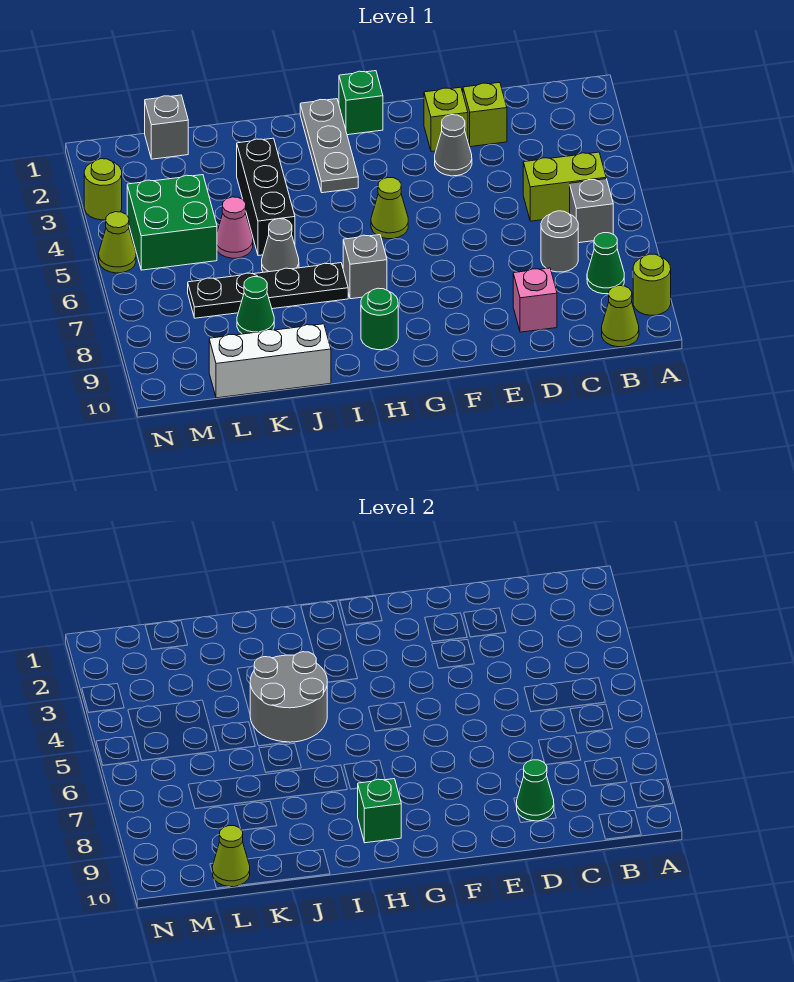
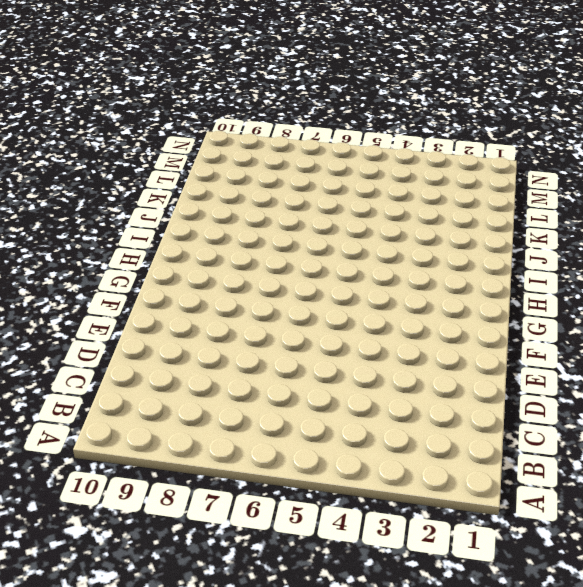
none -> lime round brick A9 level 1
none -> lime brick B5:C5 level 1
none -> grey brick B6 level 1

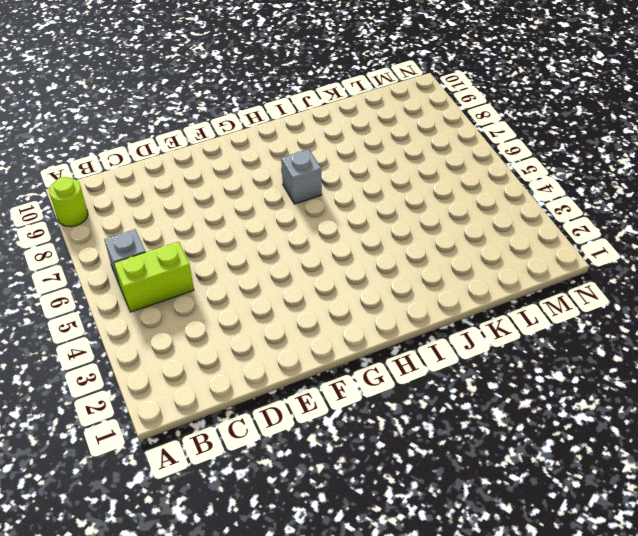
none -> green cone B8 level 1
none -> lime cone B10 level 1
none -> grey round brick C7 level 1

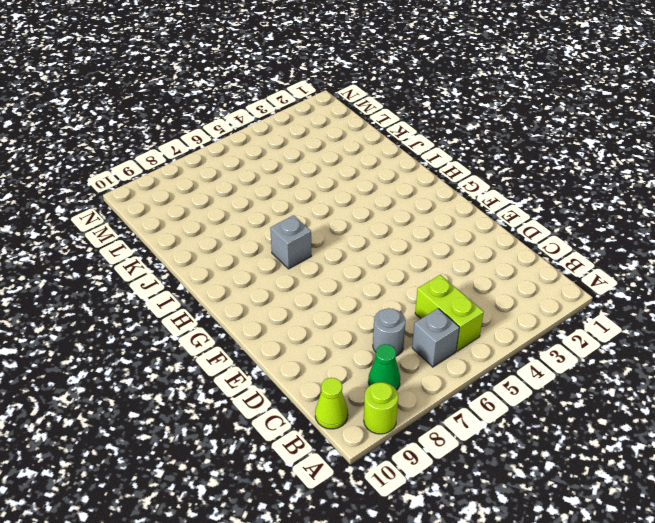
none -> lime brick D2 level 1
none -> pink brick D9 level 1
none -> lime brick E2 level 1

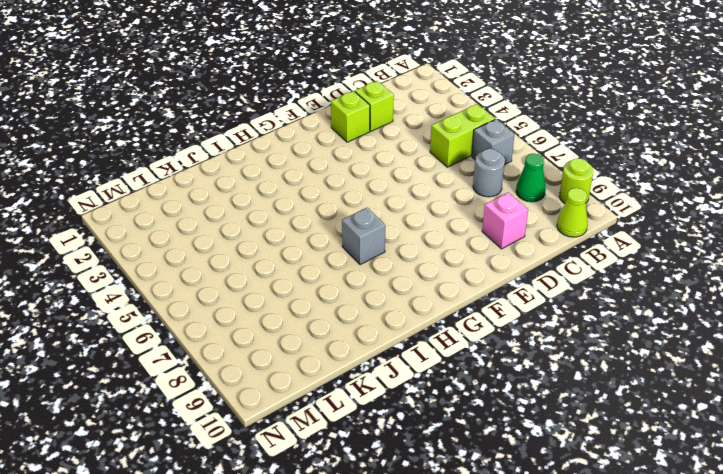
none -> grey cone E3 level 1
none -> green brick G1 level 1
none -> lime cone G5 level 1

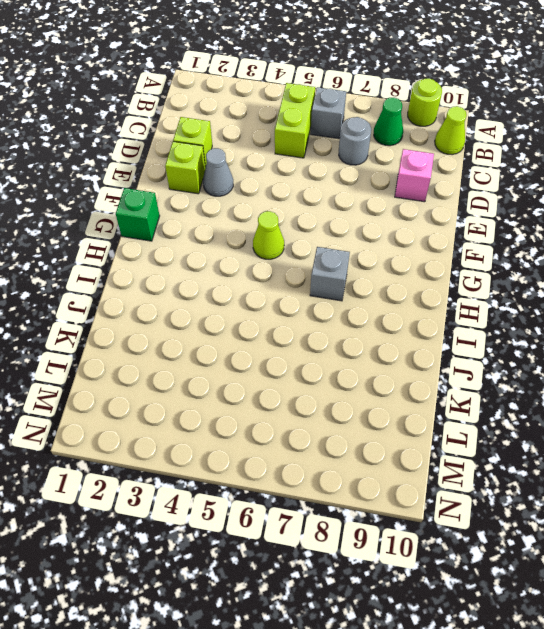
none -> grey plate H1:H3 level 1
none -> green round brick H9 level 1
none -> black plate I7:L7 level 1

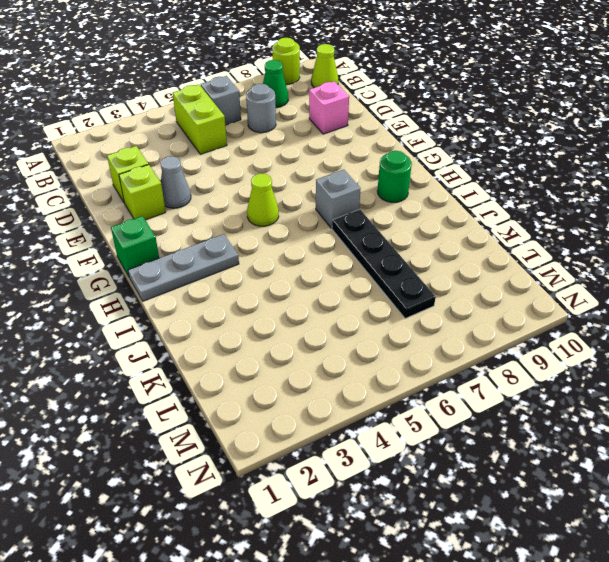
none -> black brick J3:J5 level 1
none -> grey cone J6 level 1
none -> white brick J10:L10 level 1

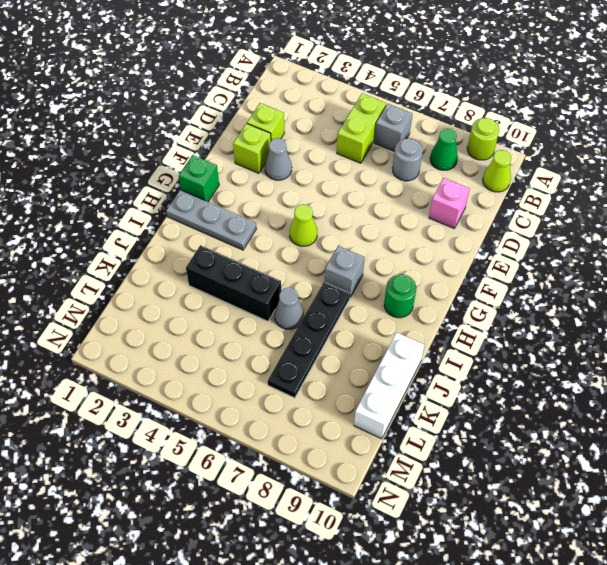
none -> pink cone K5 level 1
none -> green cone K8 level 1
none -> grey brick L1 level 1

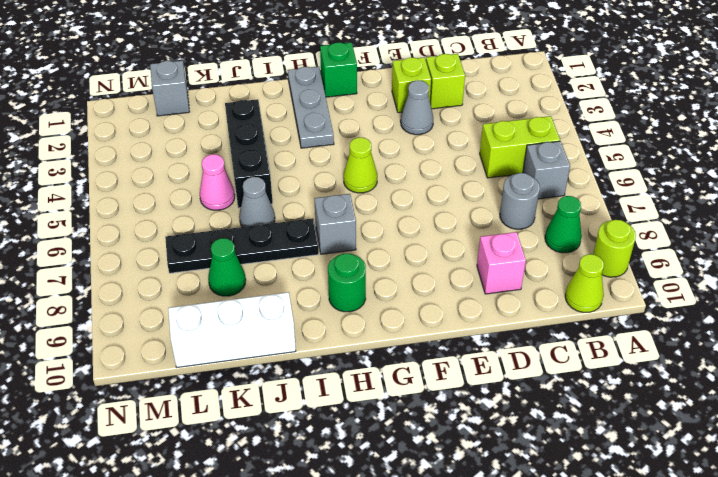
none -> green brick L4:M5 level 1
none -> lime round brick N3 level 1
none -> lime cone N5 level 1

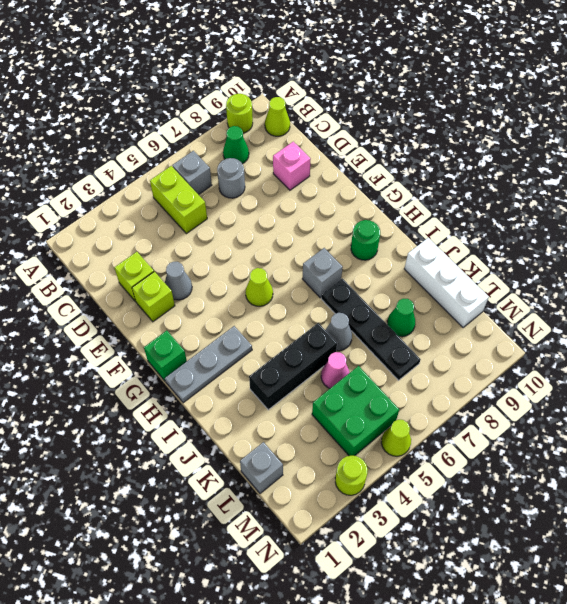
none -> green cone D9 level 2
none -> green brick H9 level 2
none -> grey round brick I4:J5 level 2

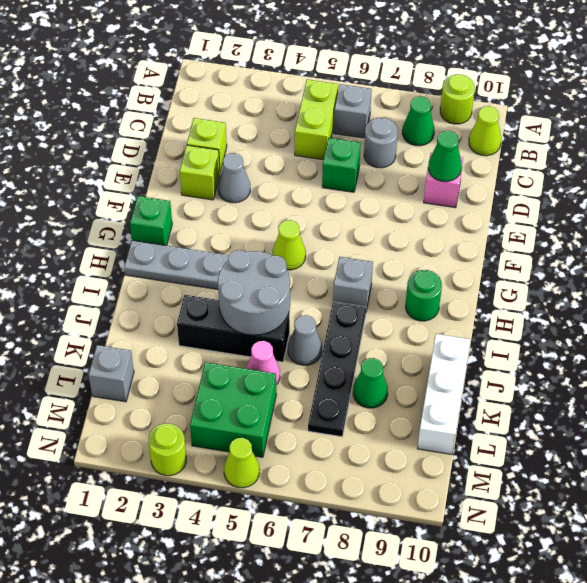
green brick D6 level 1 -> green brick H9 level 2
none -> lime cone L10 level 2

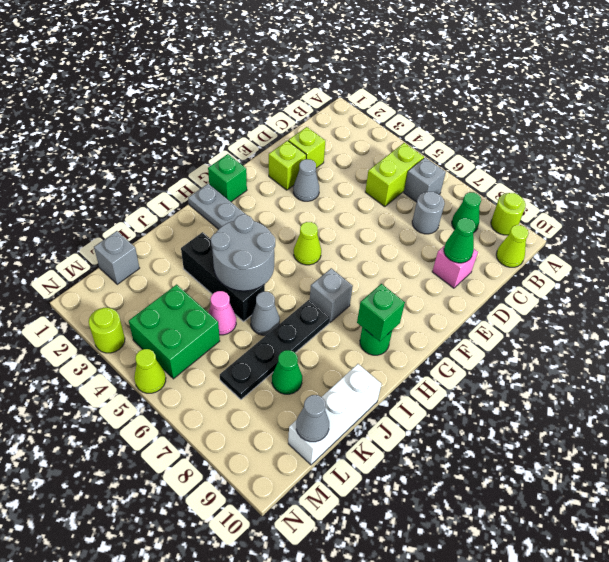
grey cone L10 level 2 -> lime cone L10 level 2

